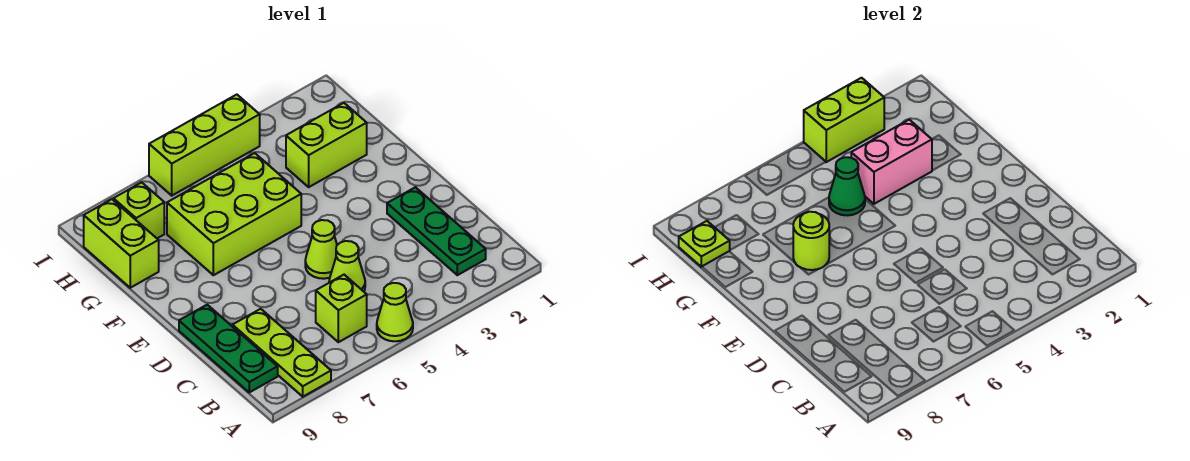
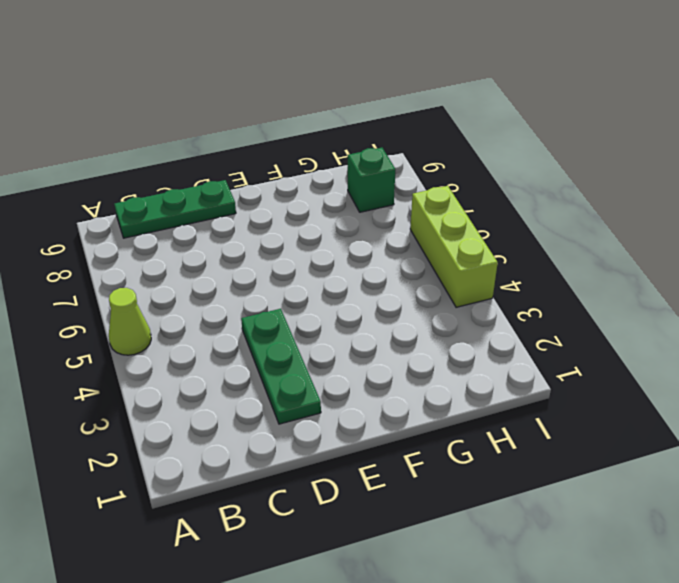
green plate D2:D4 level 1 -> green plate B2:D2 level 1
green brick H8 level 1 -> lime brick H8 level 1
none -> lime plate A8:C8 level 1
none -> lime brick B6 level 1
none -> lime cone C5 level 1

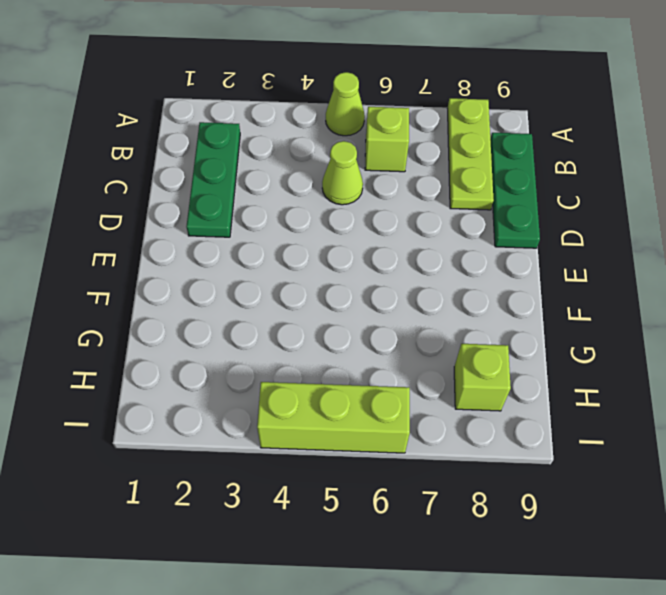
none -> lime cone D5 level 1
none -> lime brick F5:G7 level 1
none -> lime brick G2:G3 level 1

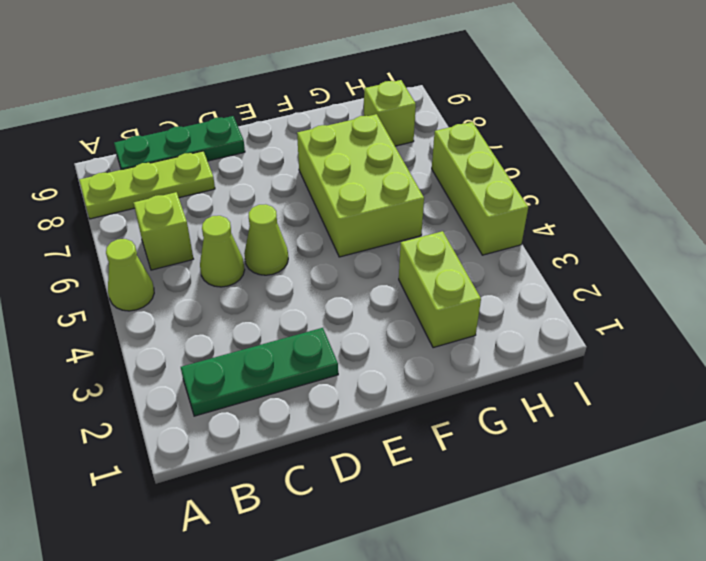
none -> lime brick G9:H9 level 1
none -> lime round brick F7 level 2
none -> pink brick G3:G4 level 2

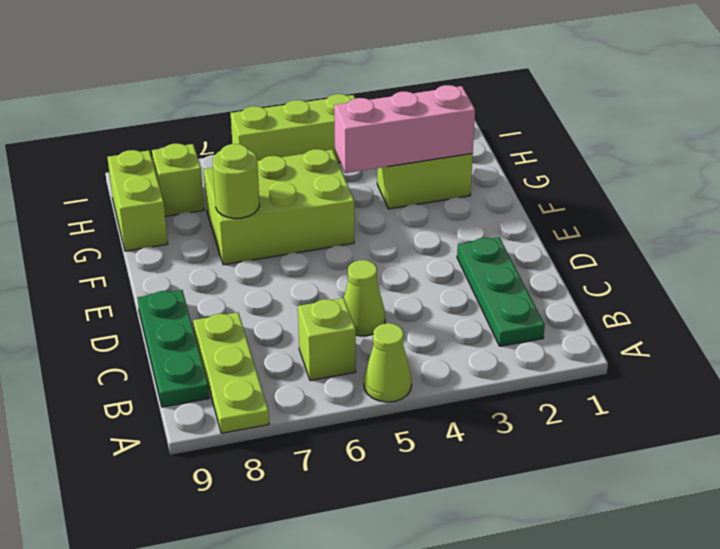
pink brick G2:G4 level 2 -> pink brick G3:G4 level 2
none -> lime cone D5 level 1
none -> green cone G5 level 2
none -> lime plate H9 level 2

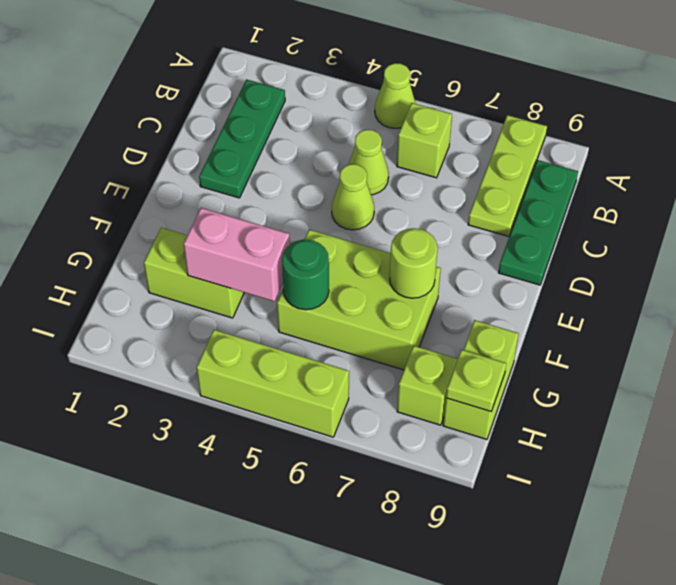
green round brick G5 level 2 -> green cone G5 level 2
none -> lime brick I3:I4 level 2

